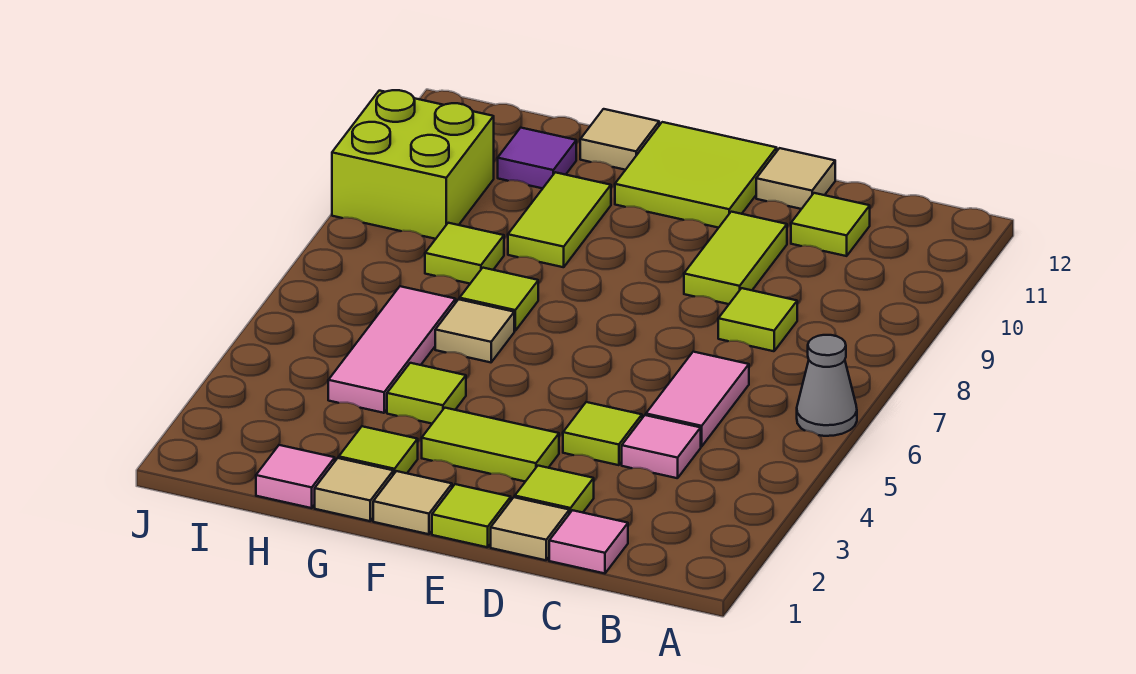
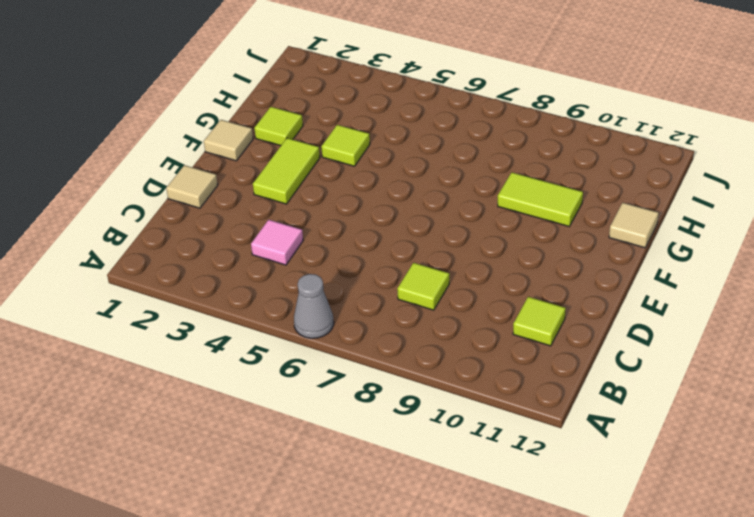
none -> pink tile C1 level 1
none -> pink tile C5:C6 level 1
none -> lime tile D2 level 1

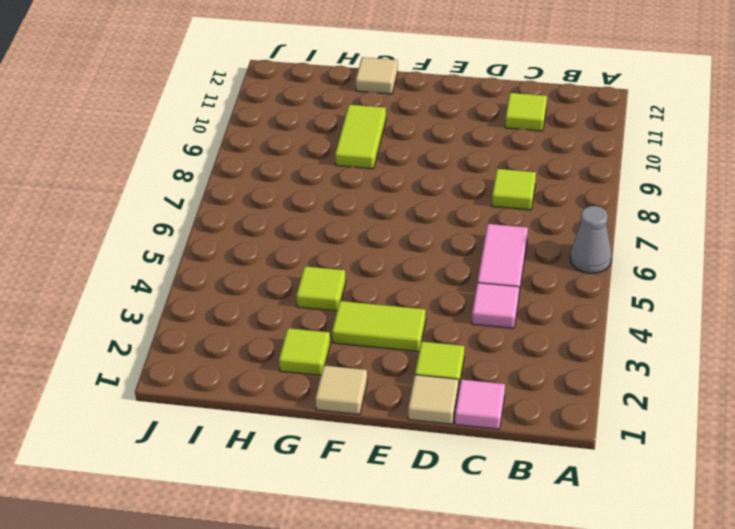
none -> lime tile D4 level 1
none -> lime tile D9:D10 level 1
none -> tan tile D12 level 1

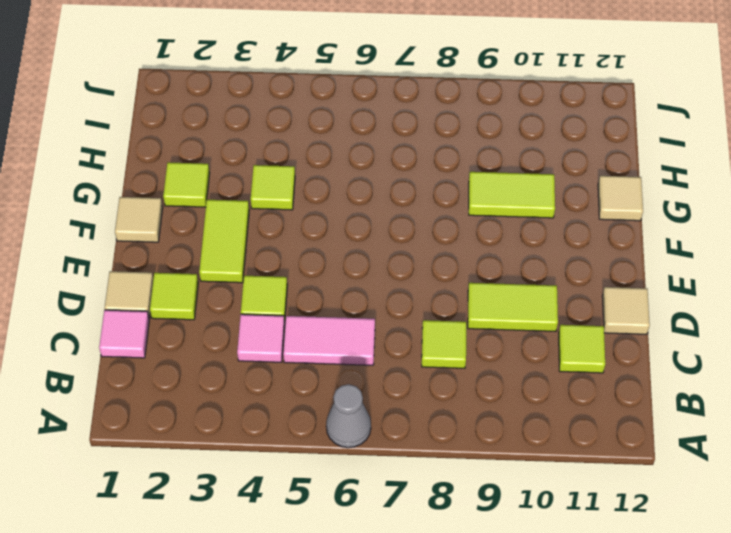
none -> lime tile E1 level 1
none -> lime tile E11:F12 level 1
none -> tan tile G1 level 1

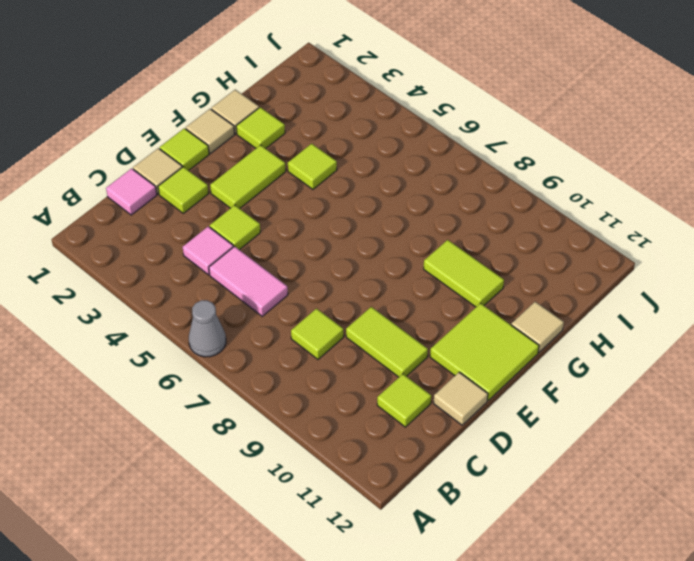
none -> tan tile G6 level 1
none -> lime tile G7 level 1
none -> pink tile H1 level 1

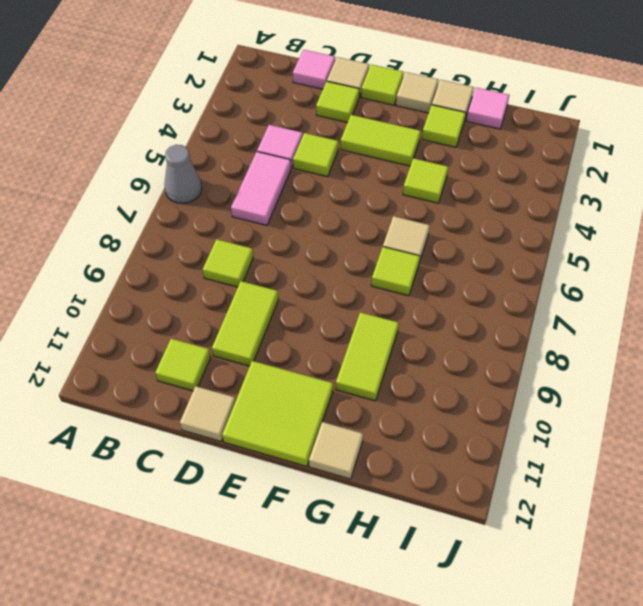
none -> pink tile H4:H6 level 1
none -> lime tile H8 level 1
none -> purple tile H11 level 1

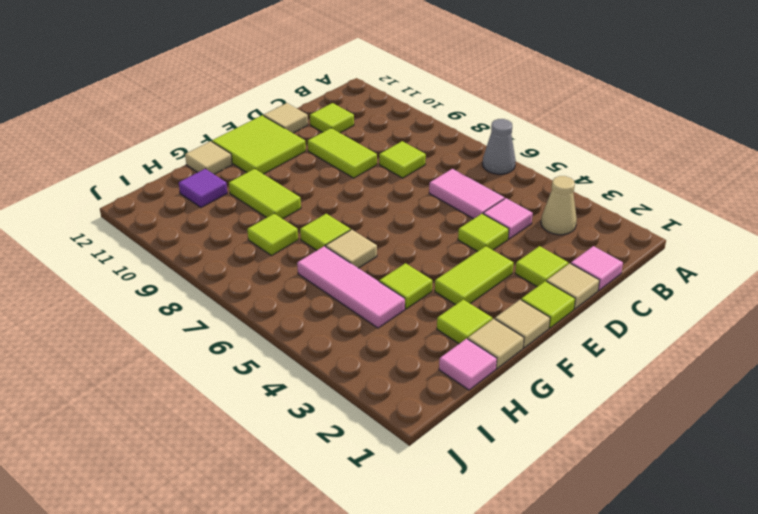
tan cone B3 level 1 -> none
none -> lime brick I9:J10 level 1

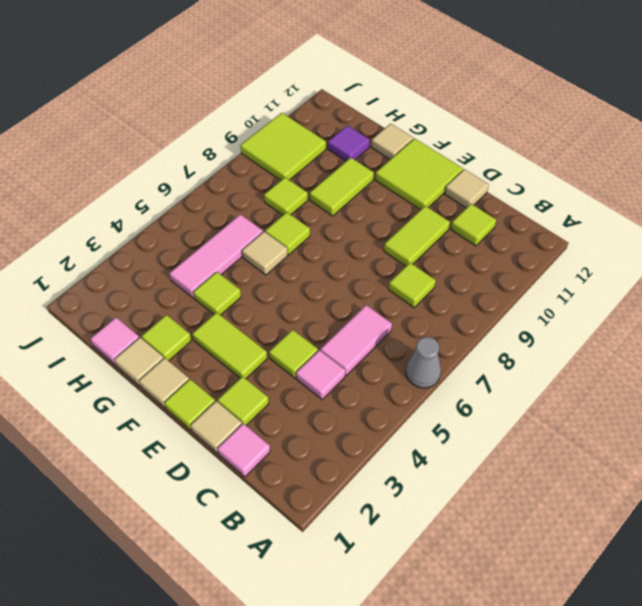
lime tile I9:J10 level 1 -> lime brick I9:J10 level 1

